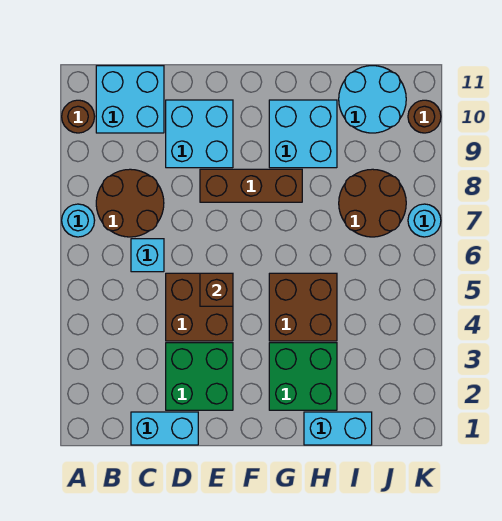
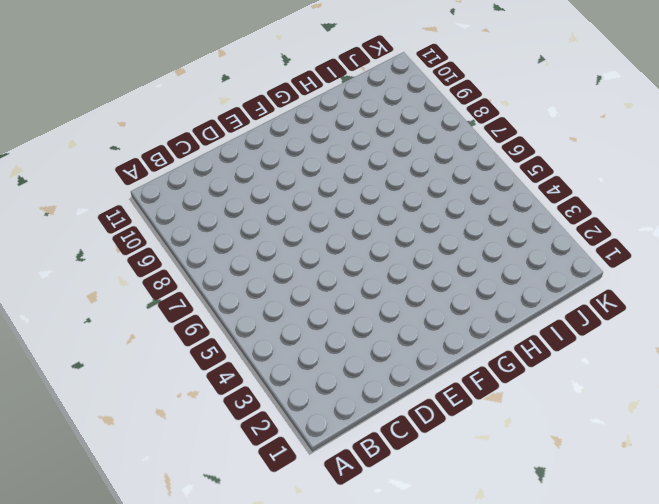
none -> cyan round brick A7 level 1
none -> brown round brick A10 level 1
none -> brown round brick B7:C8 level 1

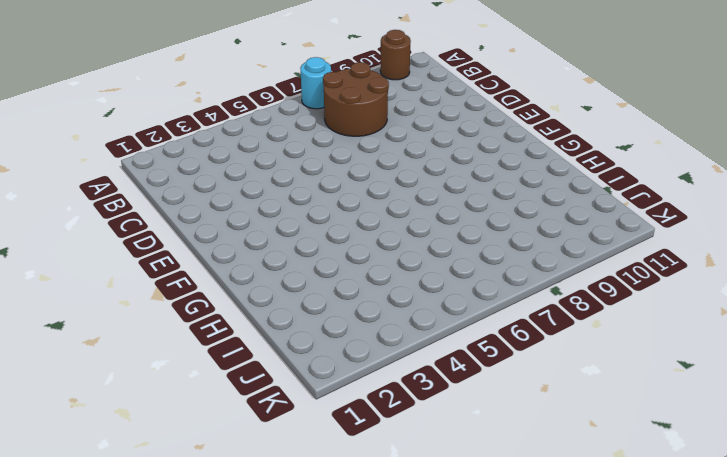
none -> cyan brick B10:C11 level 1
none -> cyan brick C1:D1 level 1
none -> cyan brick C6 level 1

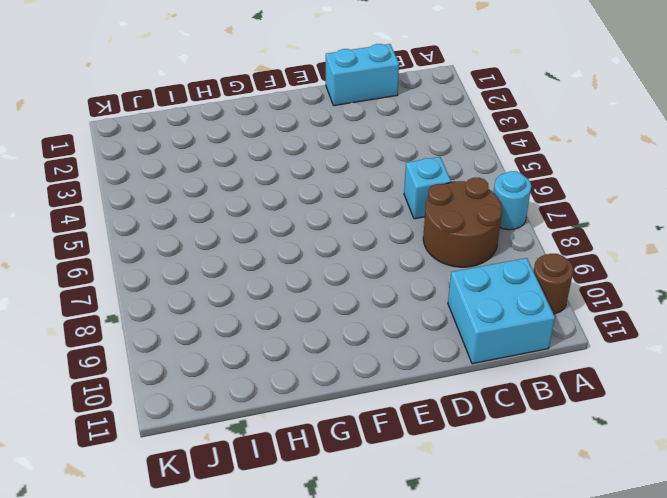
none -> green brick D2:E3 level 1
none -> brown brick D4:E5 level 1
none -> cyan brick D9:E10 level 1

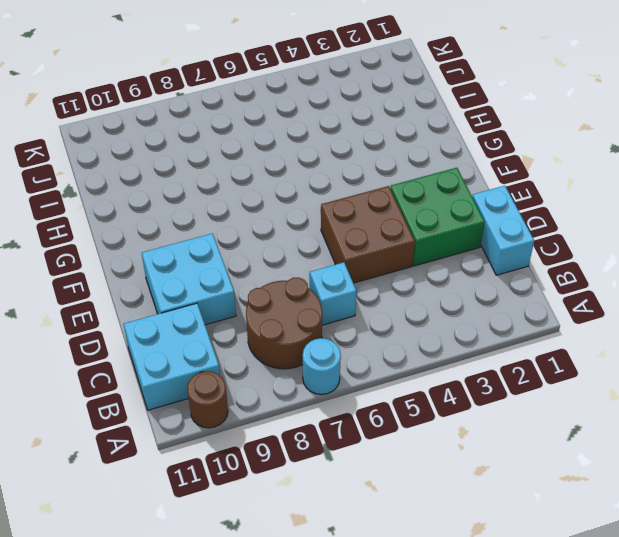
none -> brown brick E8:G8 level 1
none -> green brick G2:H3 level 1
none -> brown brick G4:H5 level 1

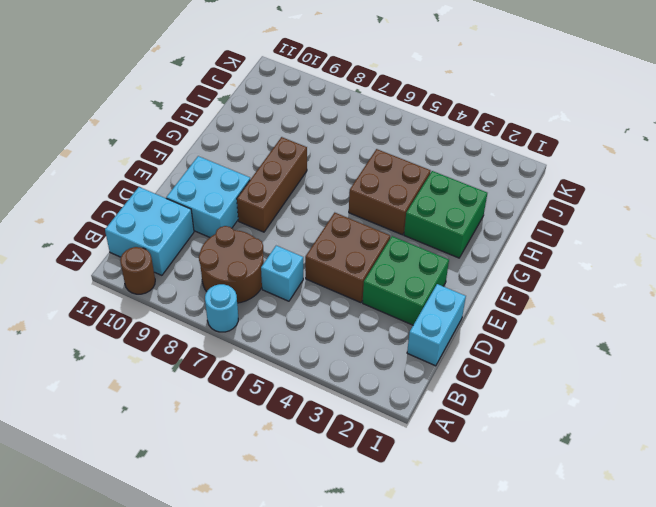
none -> cyan brick G9:H10 level 1
none -> cyan brick H1:I1 level 1
none -> brown round brick I7:J8 level 1

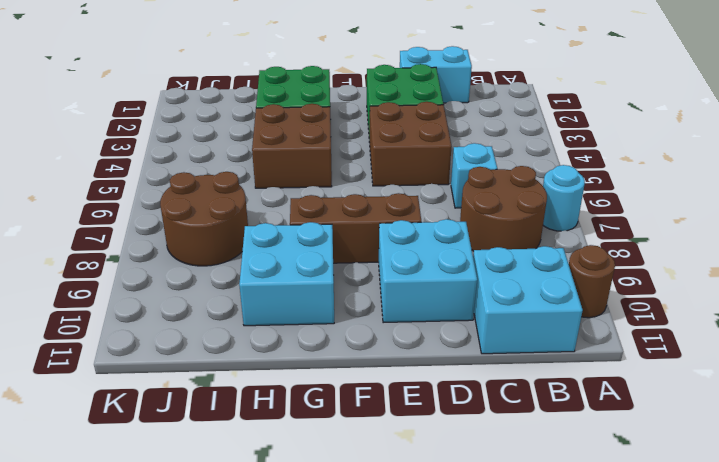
none -> cyan brick H1:I1 level 1
none -> cyan round brick I10:J11 level 1
none -> cyan round brick K7 level 1

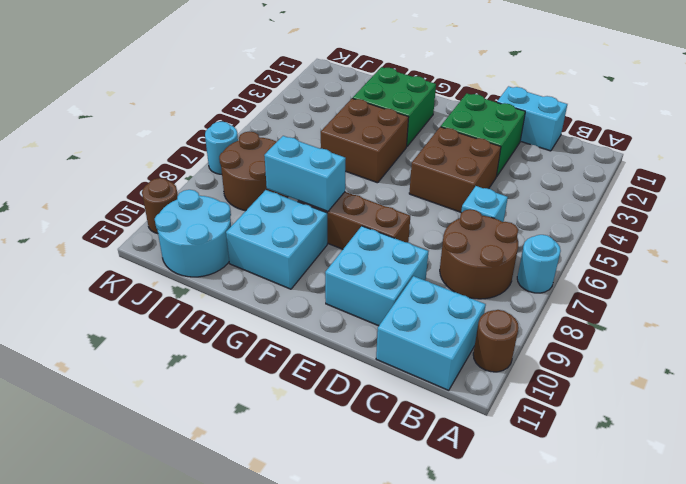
cyan brick G8:H8 level 2 -> cyan brick H1:I1 level 1
none -> brown brick E5 level 2

